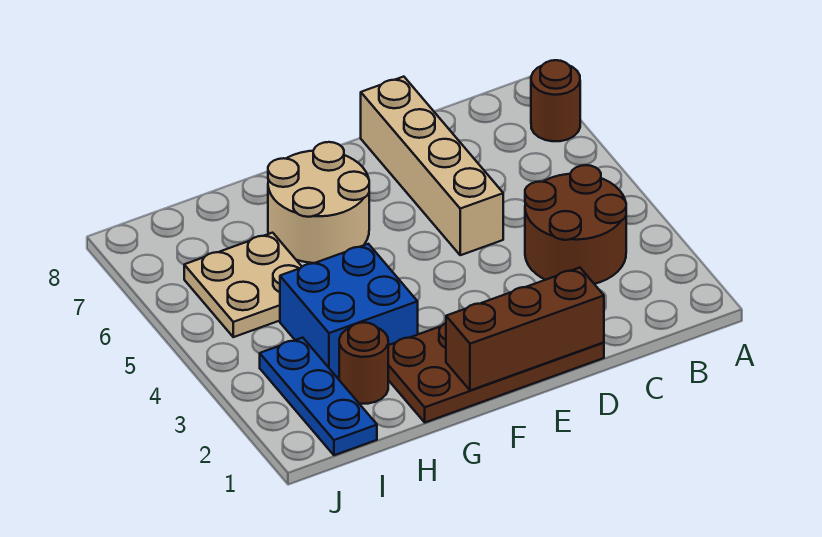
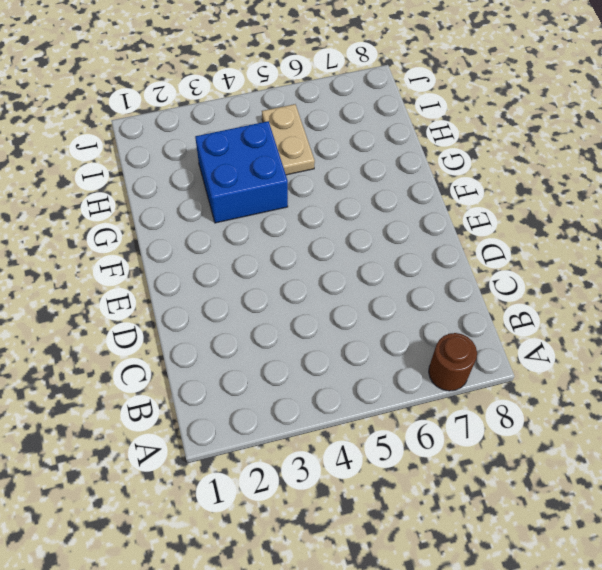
tan plate H5:I5 level 1 -> tan plate H5:I6 level 1
none -> brown round brick B3:C4 level 1
none -> brown plate D1:G2 level 1

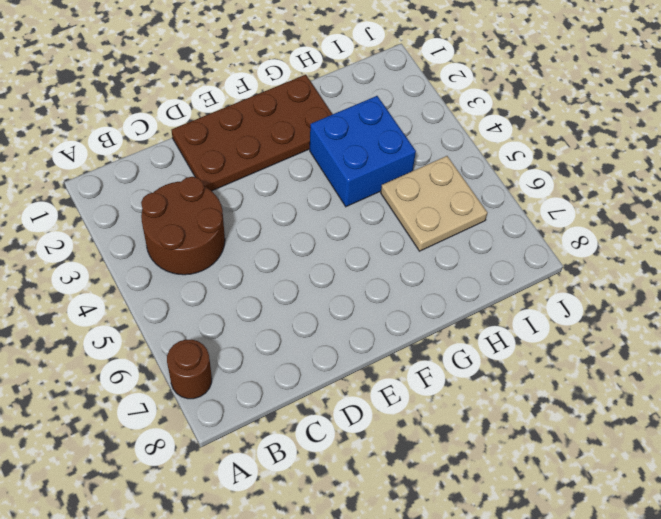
none -> tan brick D5:D8 level 1
none -> tan round brick F6:G7 level 1

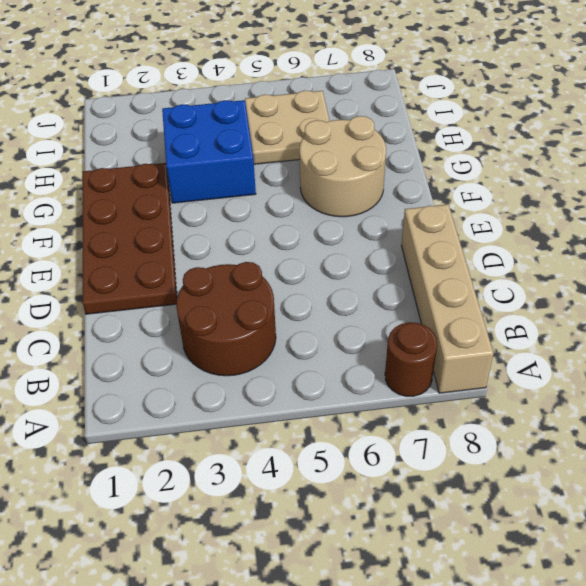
tan brick A8:D8 level 1 -> tan brick D5:D8 level 1
none -> brown round brick H2 level 1
none -> blue plate I1:I3 level 1

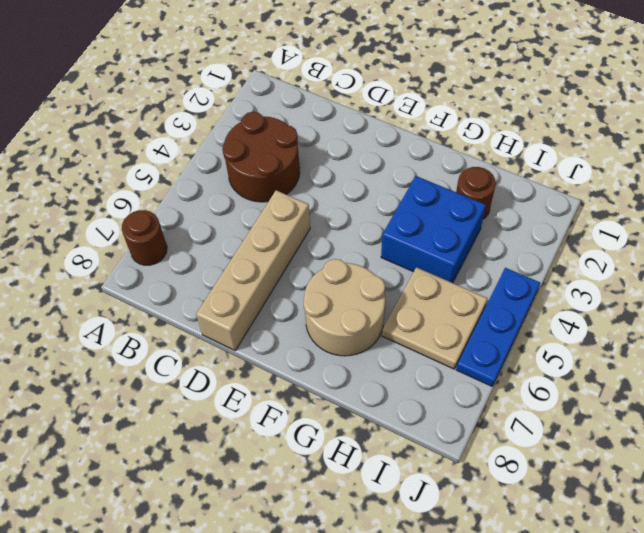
blue plate J4:J6 level 1 -> blue plate I1:I3 level 1
none -> brown plate D1:G2 level 1
none -> brown brick D1:F1 level 2

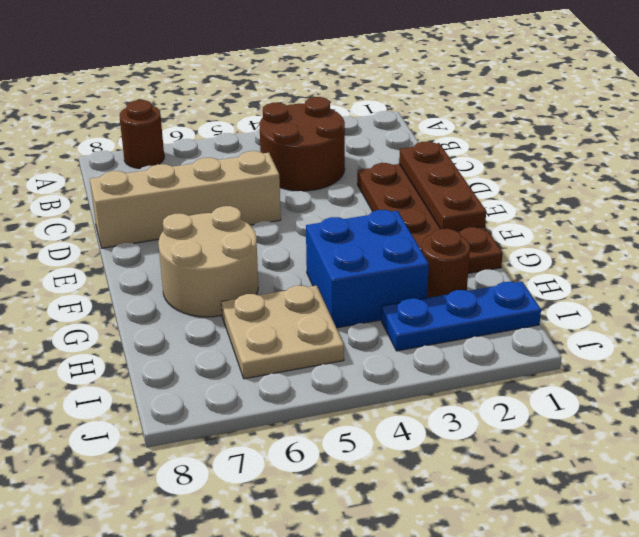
brown plate D1:F1 level 2 -> brown brick D1:F1 level 2

